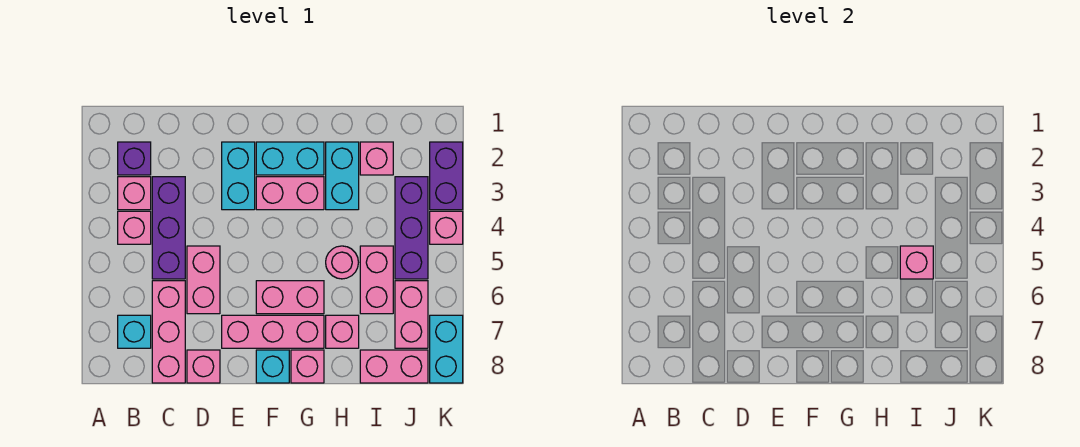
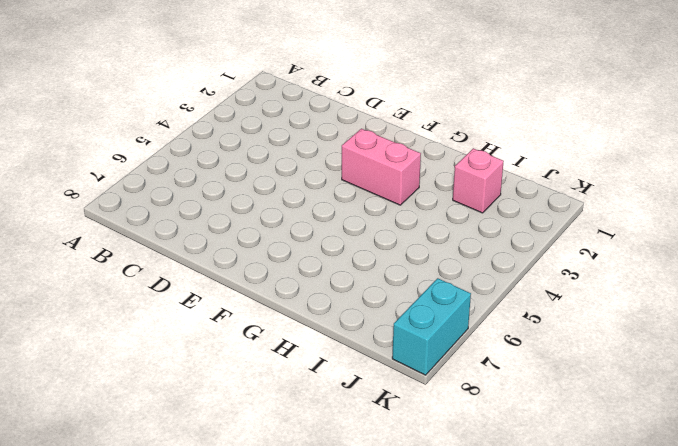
none -> purple brick B2 level 1
none -> pink brick B3 level 1
none -> pink brick B4 level 1

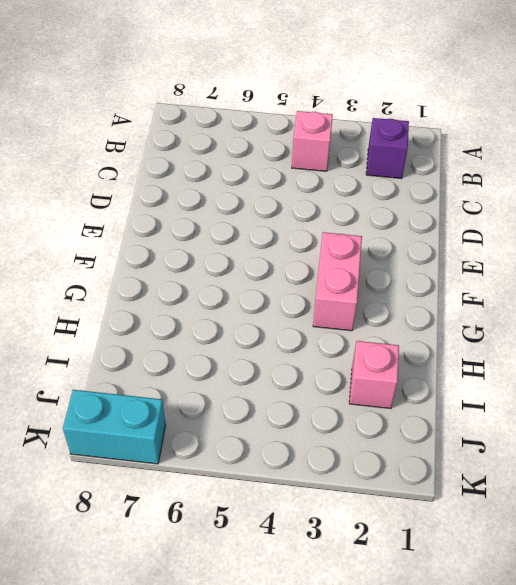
none -> pink brick B3 level 1
none -> cyan brick B7 level 1
none -> purple brick C3:C5 level 1

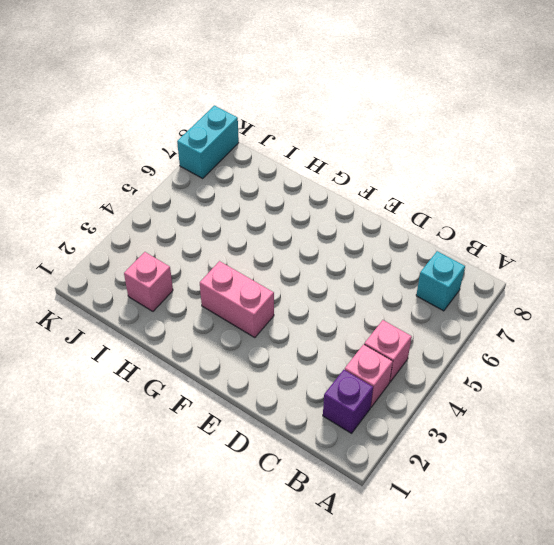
none -> purple brick C3:C5 level 1
none -> pink brick C6:C8 level 1
none -> pink brick D5:D6 level 1

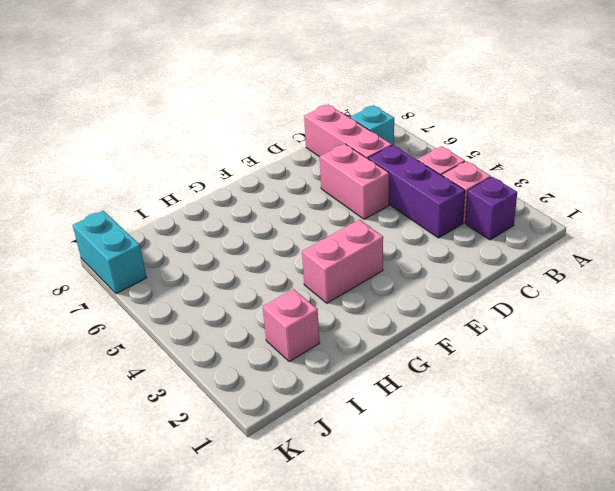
none -> pink brick D8 level 1
none -> cyan brick E2:E3 level 1
none -> pink brick E7:G7 level 1

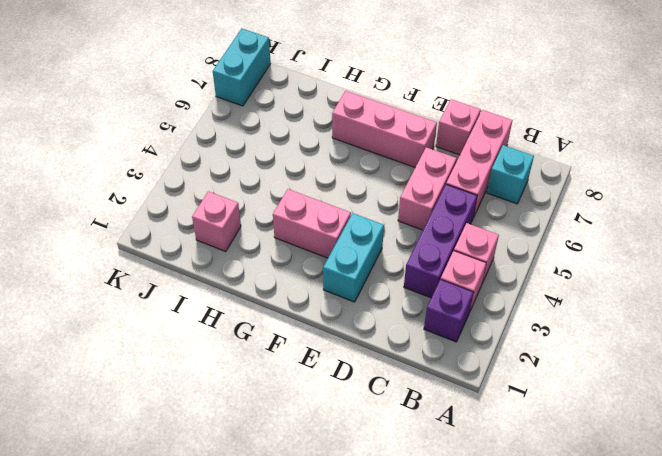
none -> cyan brick F2:G2 level 1
none -> pink brick F6:G6 level 1
none -> cyan brick F8 level 1

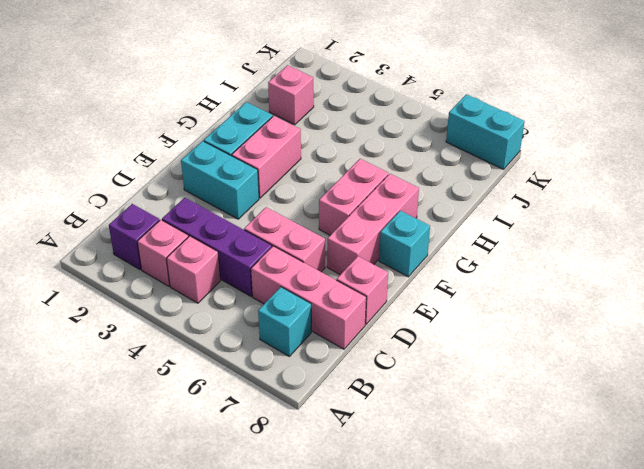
none -> pink brick G8 level 1
none -> cyan brick H2:H3 level 1
none -> pink round brick H5 level 1

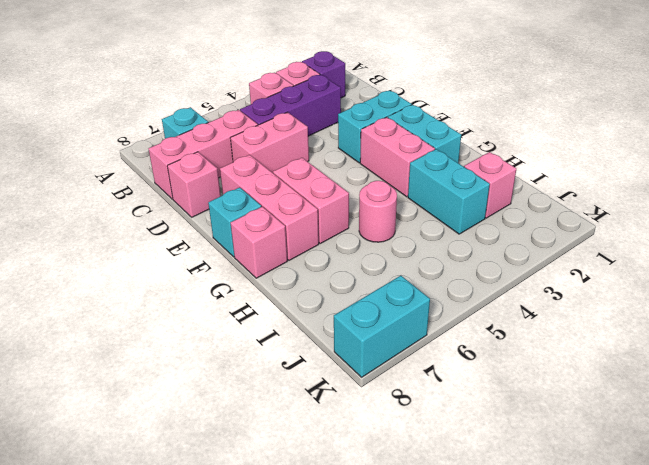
cyan brick H3:I3 level 1 -> cyan brick H2:H3 level 1
none -> pink brick H7 level 1
none -> pink brick I5:I6 level 1
none -> pink brick I8:J8 level 1

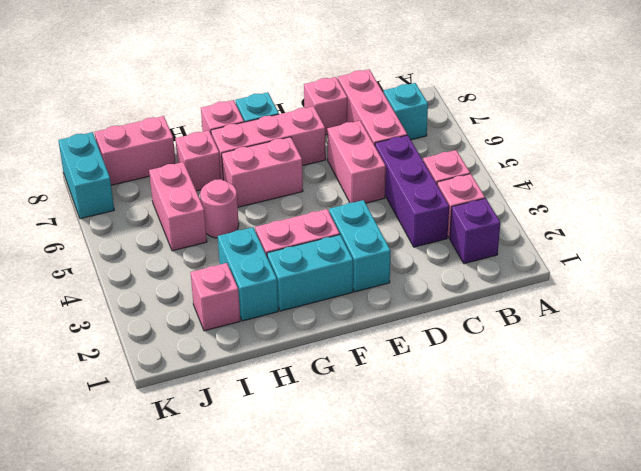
none -> purple brick J3:J5 level 1
none -> pink brick J6:J7 level 1
none -> purple brick K2:K3 level 1

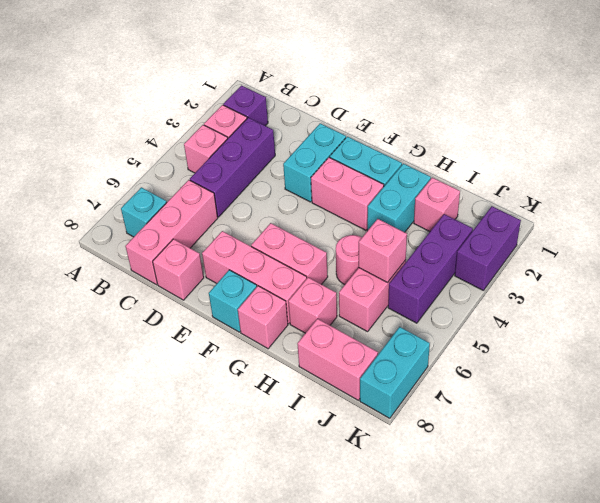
none -> pink brick D5:D6 level 1
none -> pink brick J6:J7 level 1
none -> pink brick K4 level 1

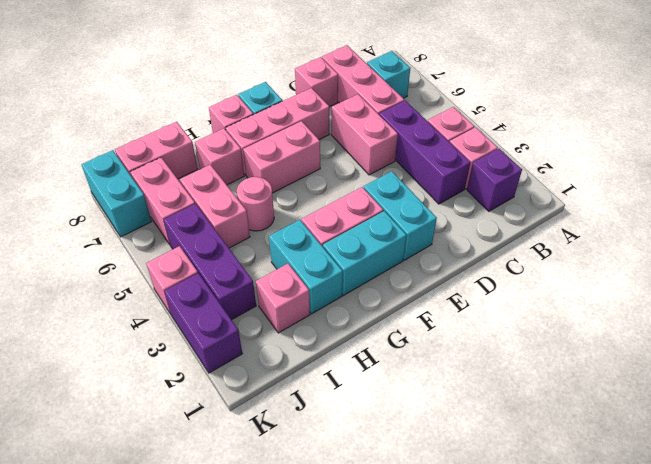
none -> pink brick I5 level 2

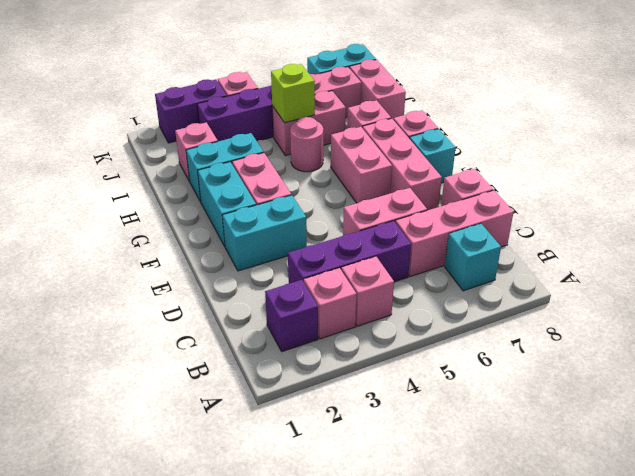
lime brick I5 level 2 -> pink brick I5 level 2

